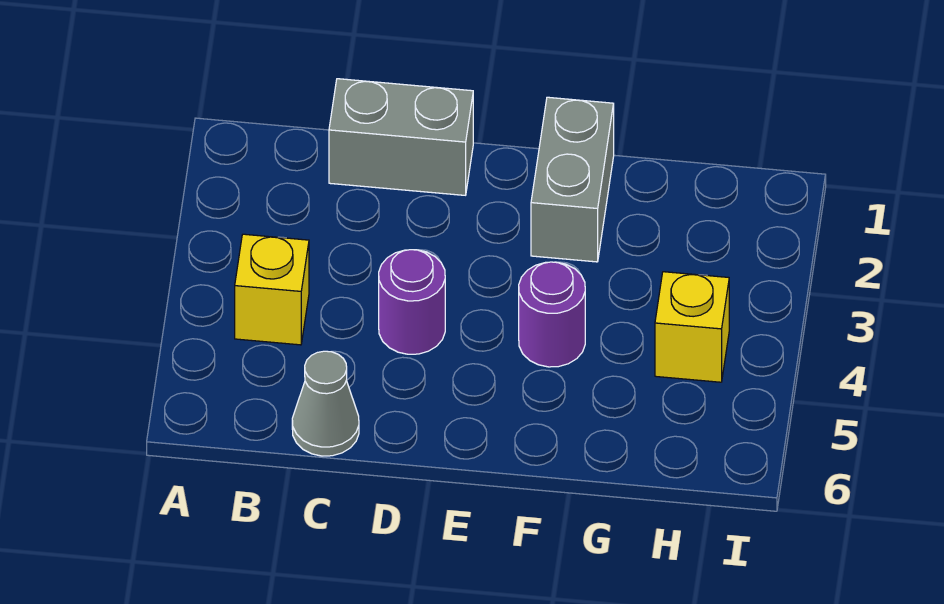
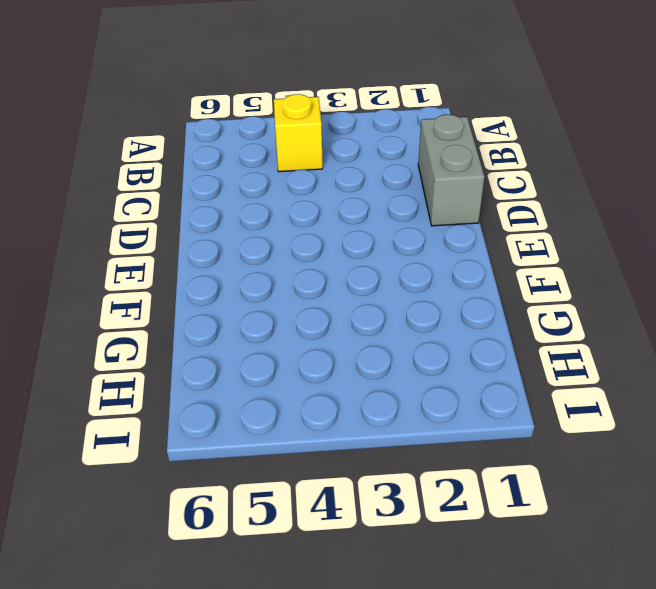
none -> grey cone C6 level 1
none -> purple round brick D4 level 1

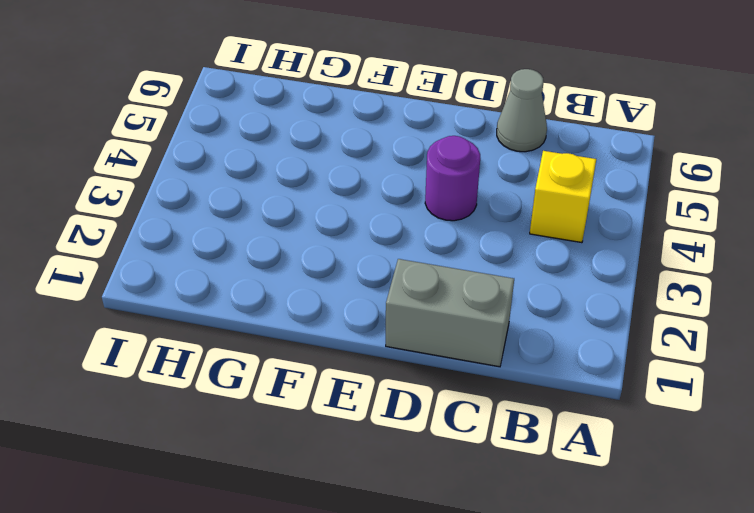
none -> grey brick F1:F2 level 1
none -> purple round brick F4 level 1

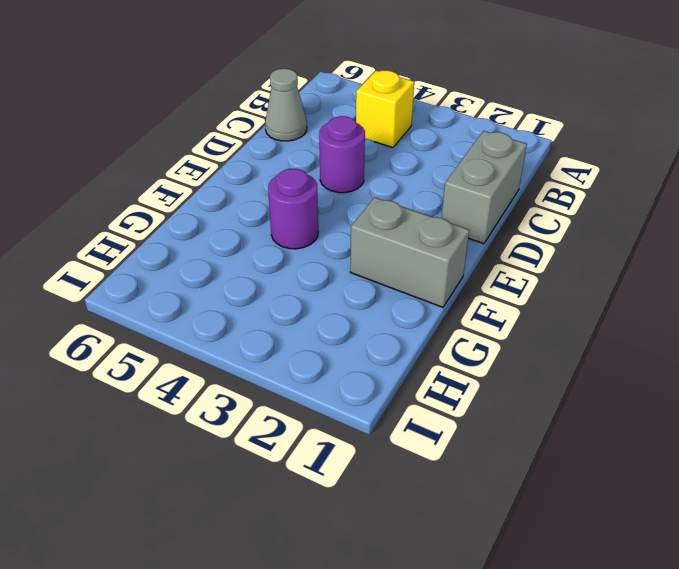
none -> yellow brick H4 level 1

